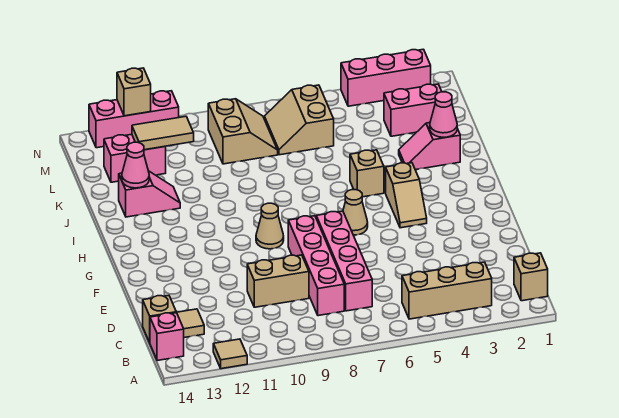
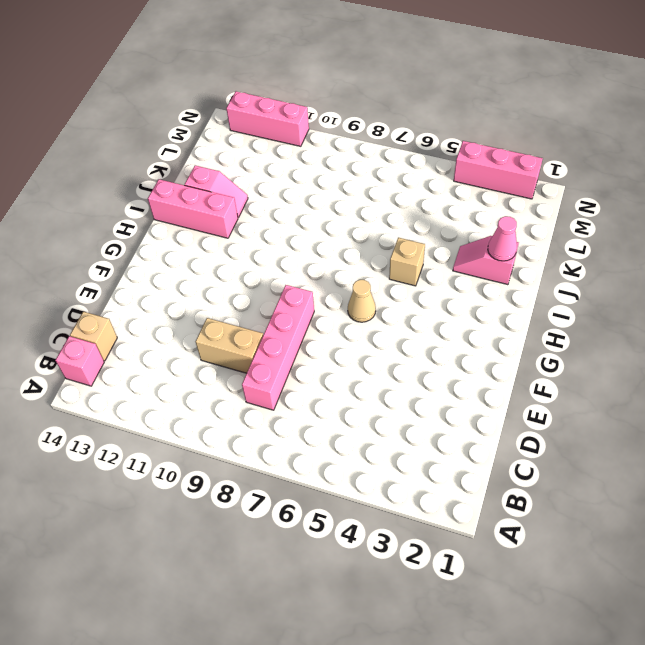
pink brick I12:I14 level 1 -> none
none -> tan tile A12 level 1
none -> tan brick B1 level 1
none -> tan brick B3:B5 level 1

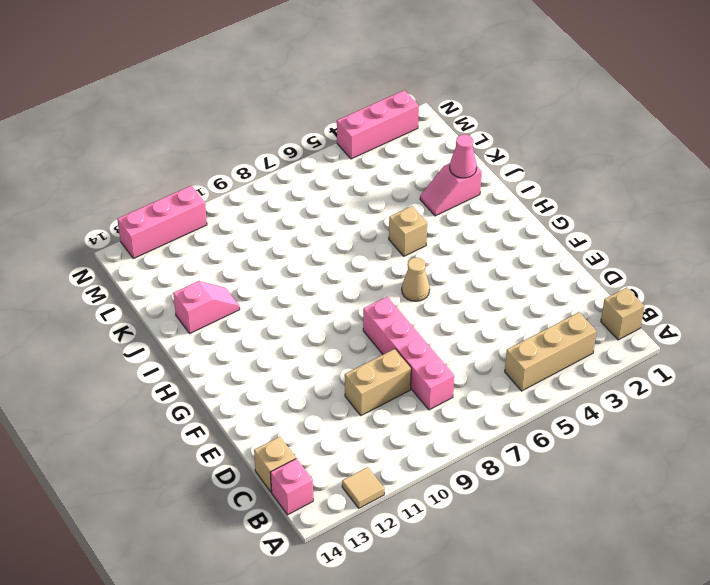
none -> pink brick C7:F7 level 1
none -> tan tile C13 level 1
none -> tan slope G4:H4 level 1 top H

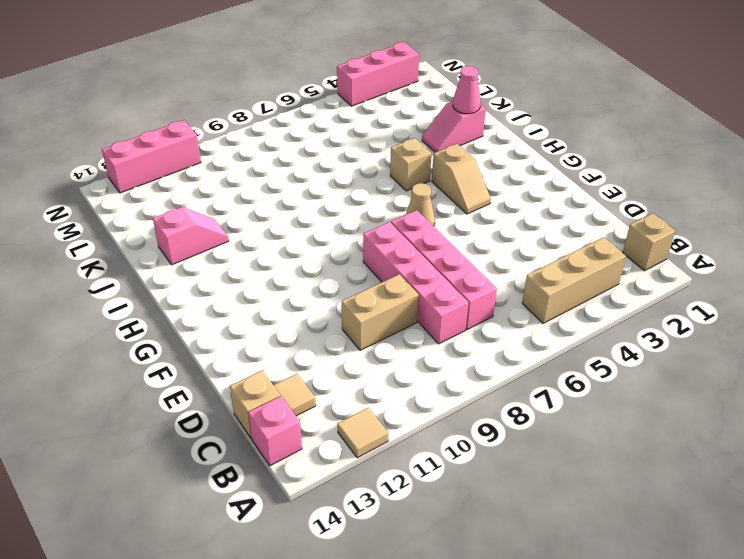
none -> tan cone G9 level 1
none -> pink brick L2:L3 level 1
none -> tan slope L6:M7 level 1 top 6

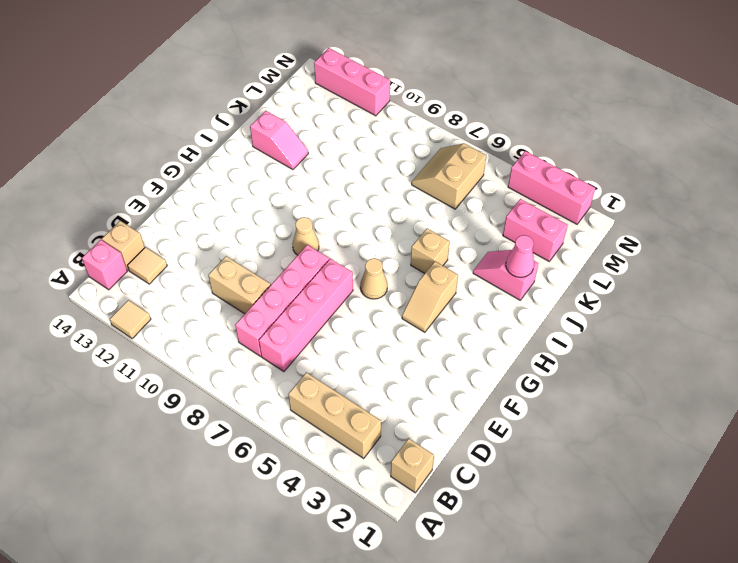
none -> tan slope L8:M9 level 1 top 9
none -> pink brick L12:L13 level 1
none -> pink cone J13 level 2

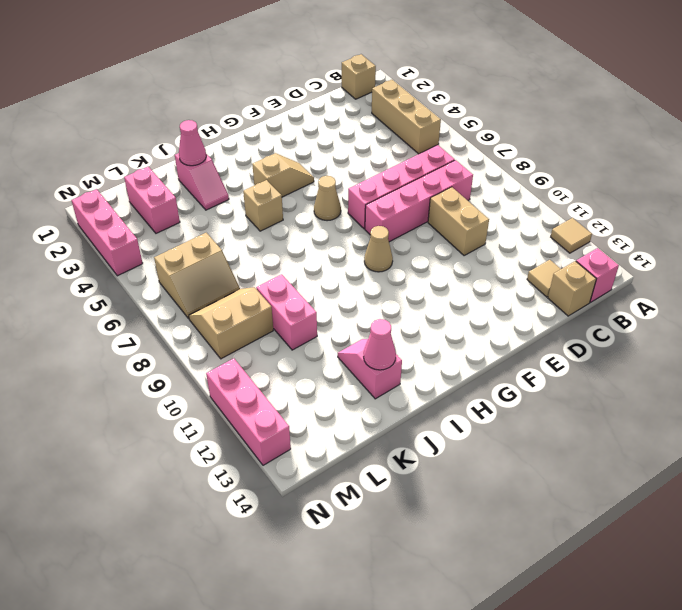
pink brick K9:K10 level 1 -> pink brick L12:L13 level 1
none -> tan tile L11:L12 level 2
none -> tan brick N12 level 2

